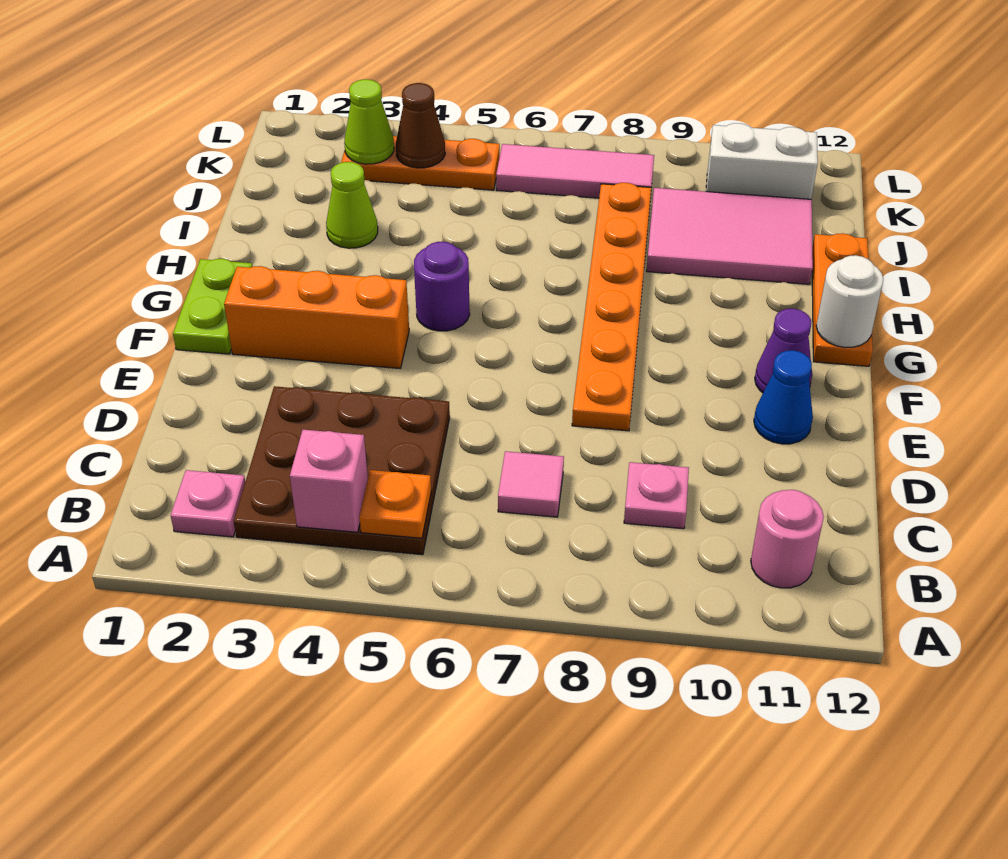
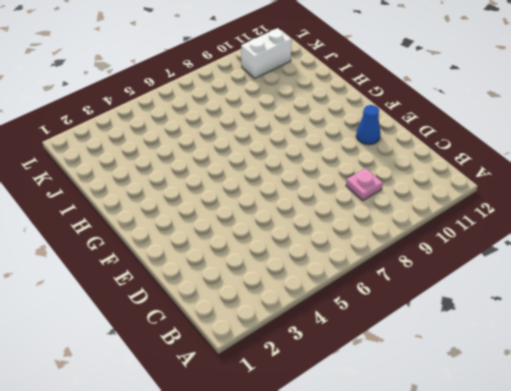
none -> pink plate B2 level 1
none -> brown plate B3:D5 level 1
none -> pink round brick B11 level 1

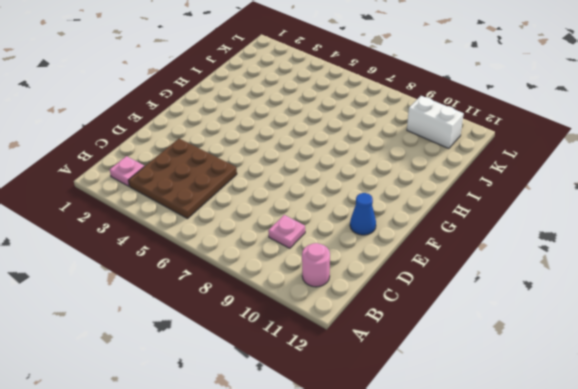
none -> pink tile C7 level 1
none -> orange plate E8:J8 level 1
none -> lime plate F1:G1 level 1

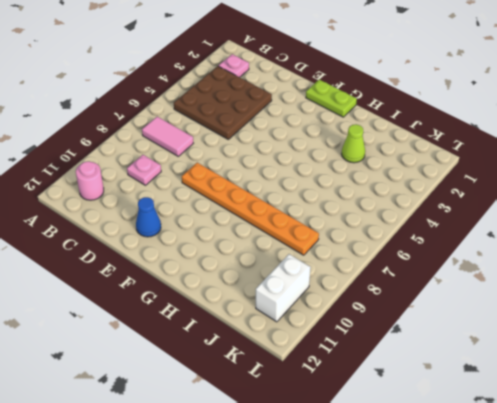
pink tile B7:C7 level 1 -> pink tile C7 level 1
none -> orange brick F2:F4 level 1
none -> purple cone F11 level 1
none -> purple round brick G5 level 1

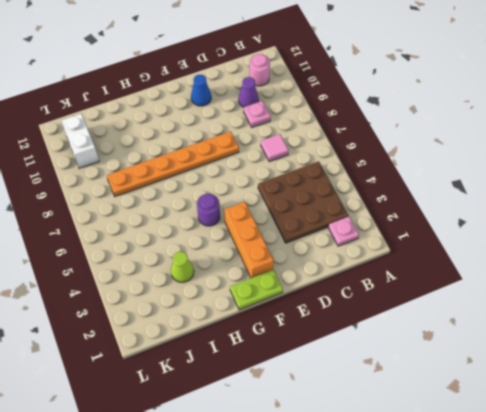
purple cone C10 level 1 -> purple cone F11 level 1
none -> orange plate G12:I12 level 1
none -> pink tile I9:J11 level 1
none -> orange plate K3:K5 level 1

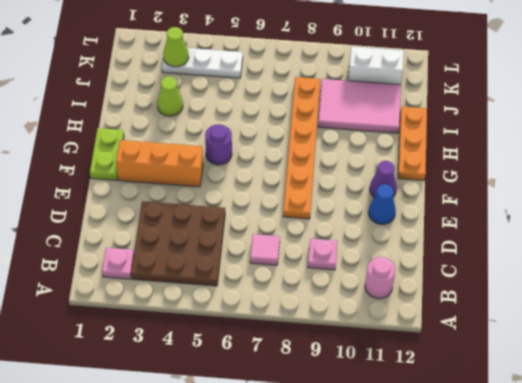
white plate K3:K5 level 1 -> orange plate K3:K5 level 1
none -> pink tile K6:K8 level 1
none -> pink brick B4 level 2
none -> orange plate B5 level 2

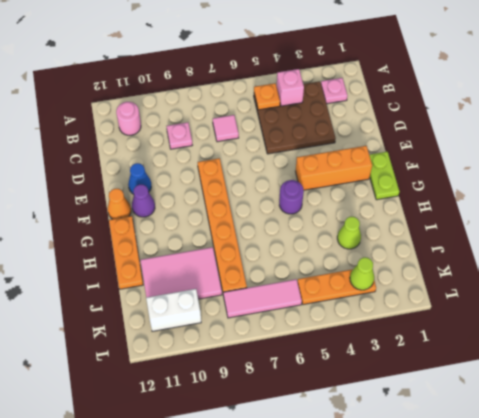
orange cone F12 level 1 -> none
none -> white round brick G12 level 2
none -> brown cone K4 level 2

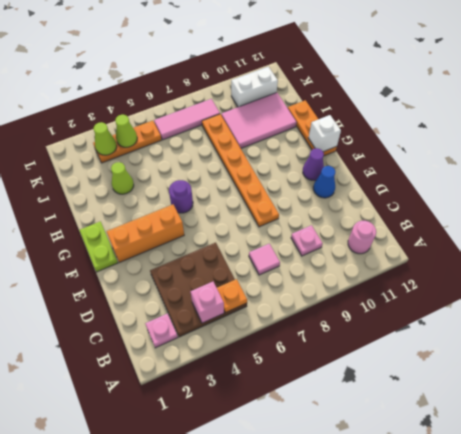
white brick G12 level 2 -> white round brick G12 level 2
lime cone K4 level 2 -> brown cone K4 level 2

